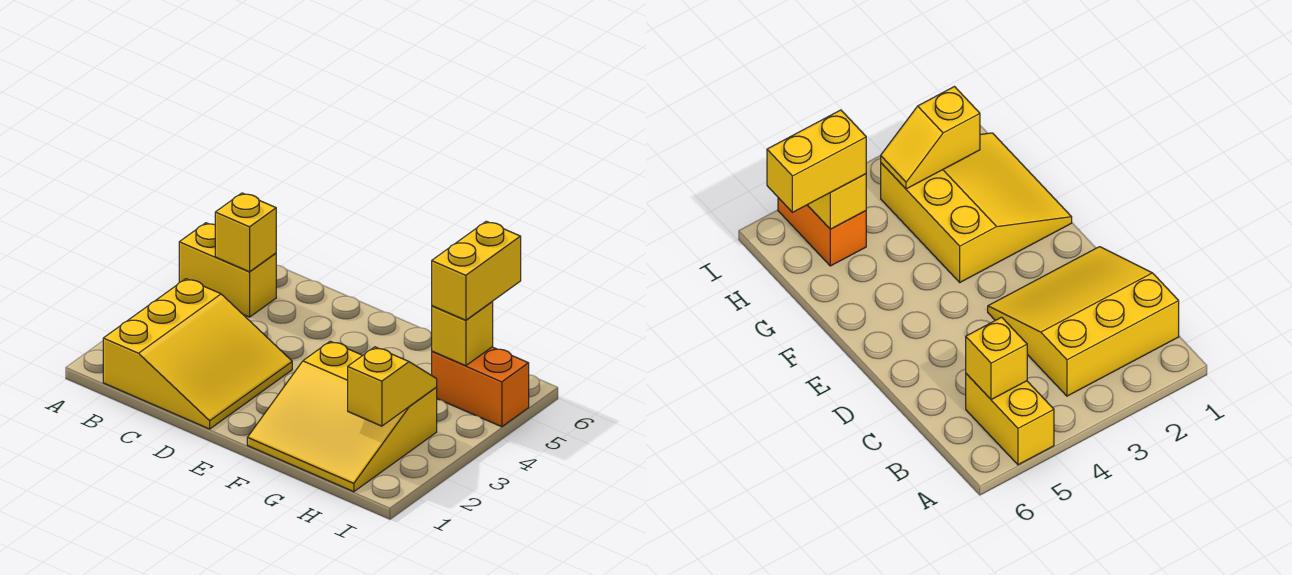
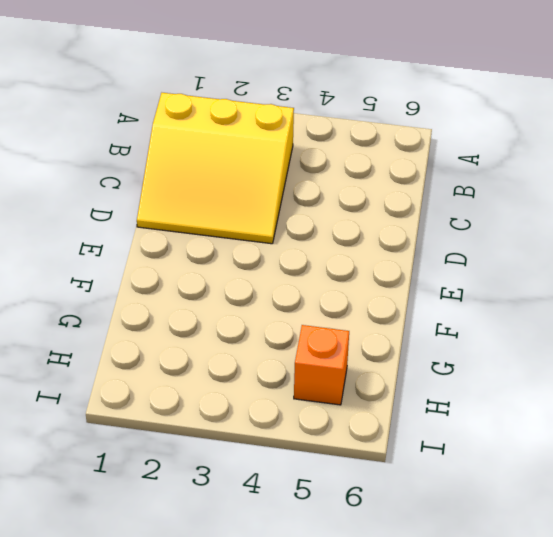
orange brick H5 level 1 -> orange brick H5:I5 level 1
none -> yellow brick A5:B5 level 1
none -> yellow slope F1:H3 level 1 top 3

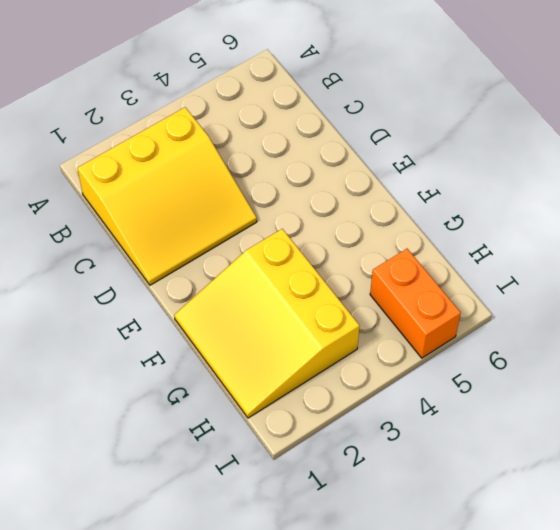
none -> yellow brick A5:B5 level 1
none -> yellow brick B5 level 2

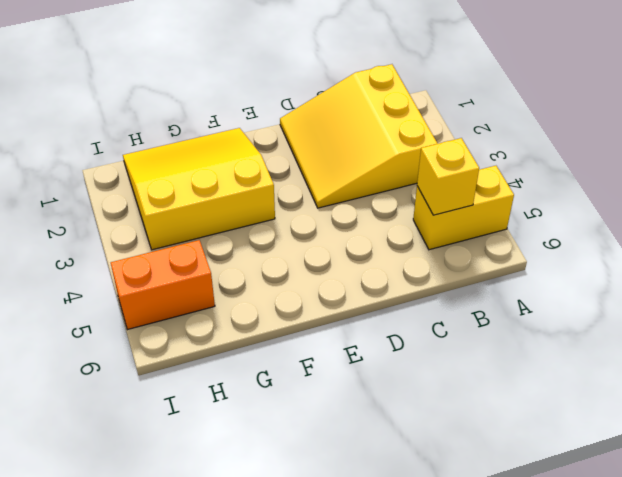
none -> yellow slope H2:H3 level 2 top 2
none -> yellow brick H5 level 2

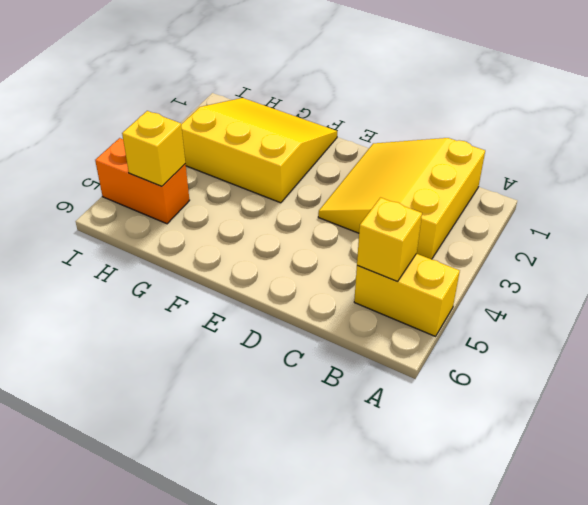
none -> yellow slope H2:H3 level 2 top 2
none -> yellow brick H5:H6 level 3

